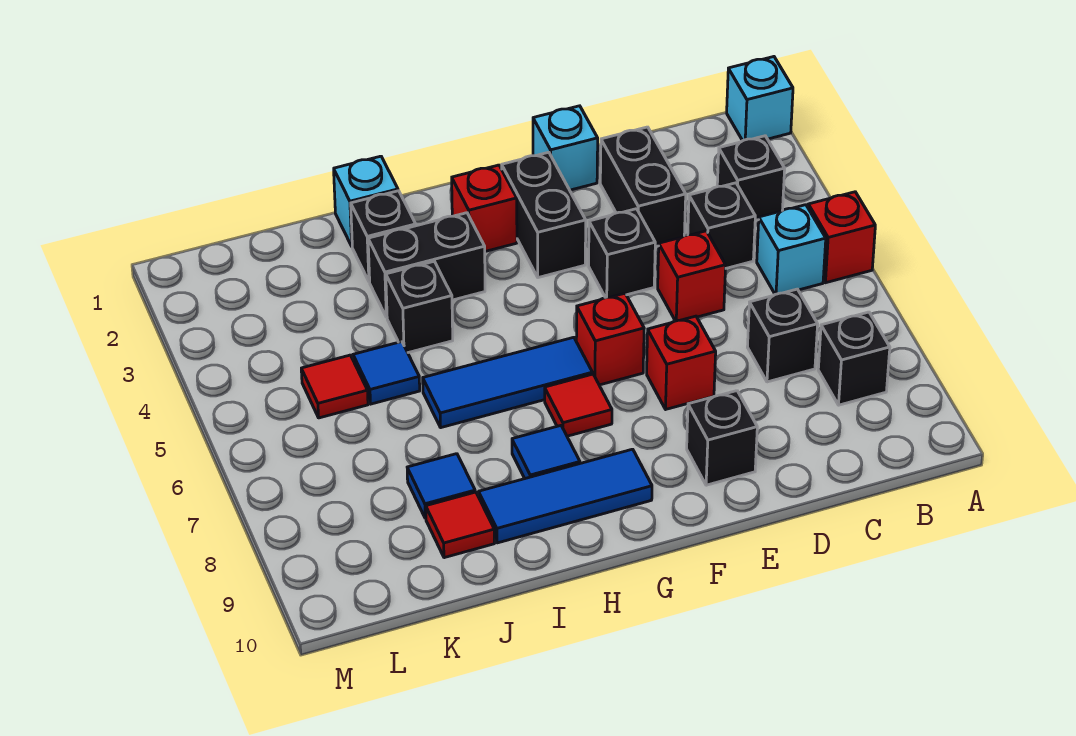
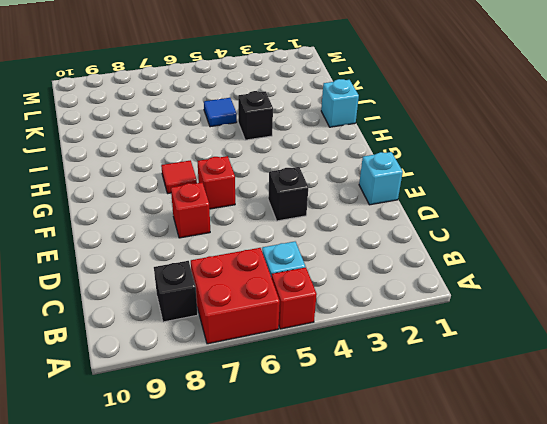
red brick A6:B7 level 1 -> none
none -> cyan brick A1 level 1
none -> black brick B3 level 1
none -> black brick C4 level 1

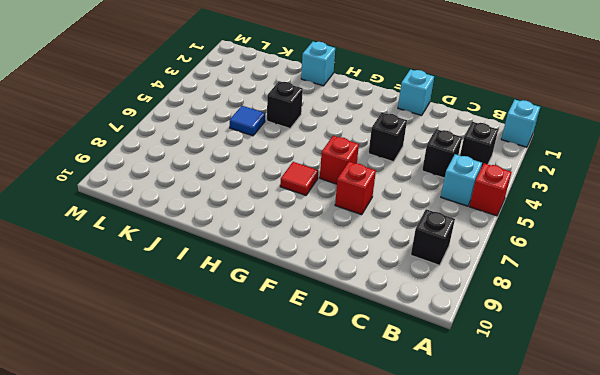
none -> black brick C7 level 1
none -> black brick D2:D3 level 1
none -> red brick D5 level 1

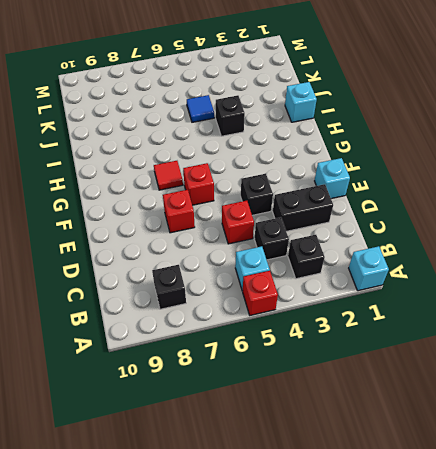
none -> black brick C7 level 1
none -> black brick E9 level 1
none -> black brick F2:F3 level 1

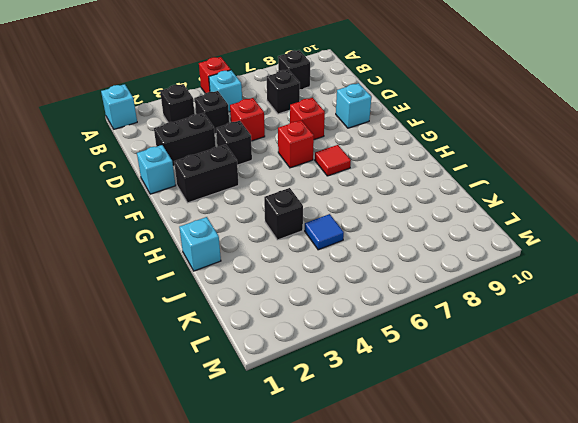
cyan brick E9 level 1 -> black brick E9 level 1
none -> red brick G2 level 1
none -> blue tile G6:I6 level 1
none -> blue tile G9:I9 level 1

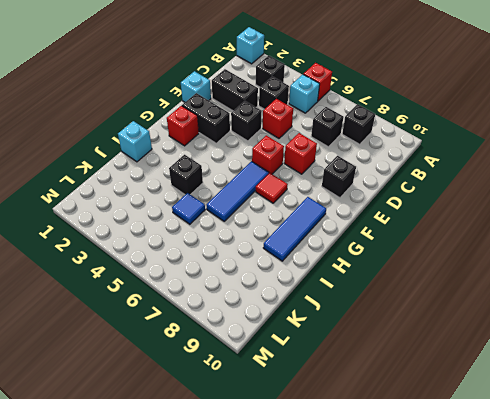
none -> black brick H3:I3 level 1
none -> blue tile H8 level 1
none -> black brick I2 level 1

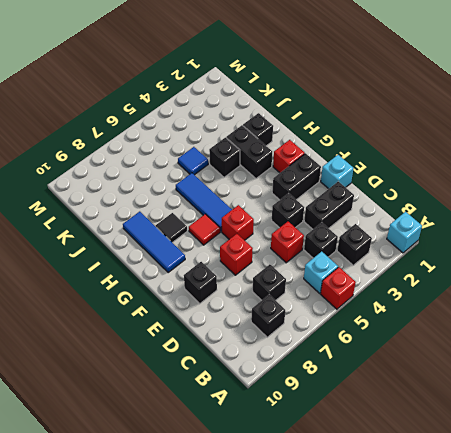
black tile H8 level 1 -> blue tile H8 level 1
none -> cyan brick I1 level 1
none -> blue tile J8 level 1
none -> red tile J9 level 1

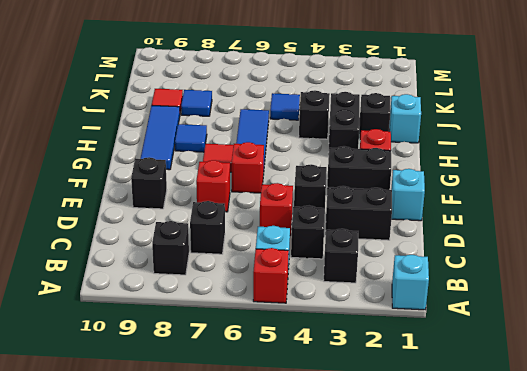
none -> red tile K5 level 1

